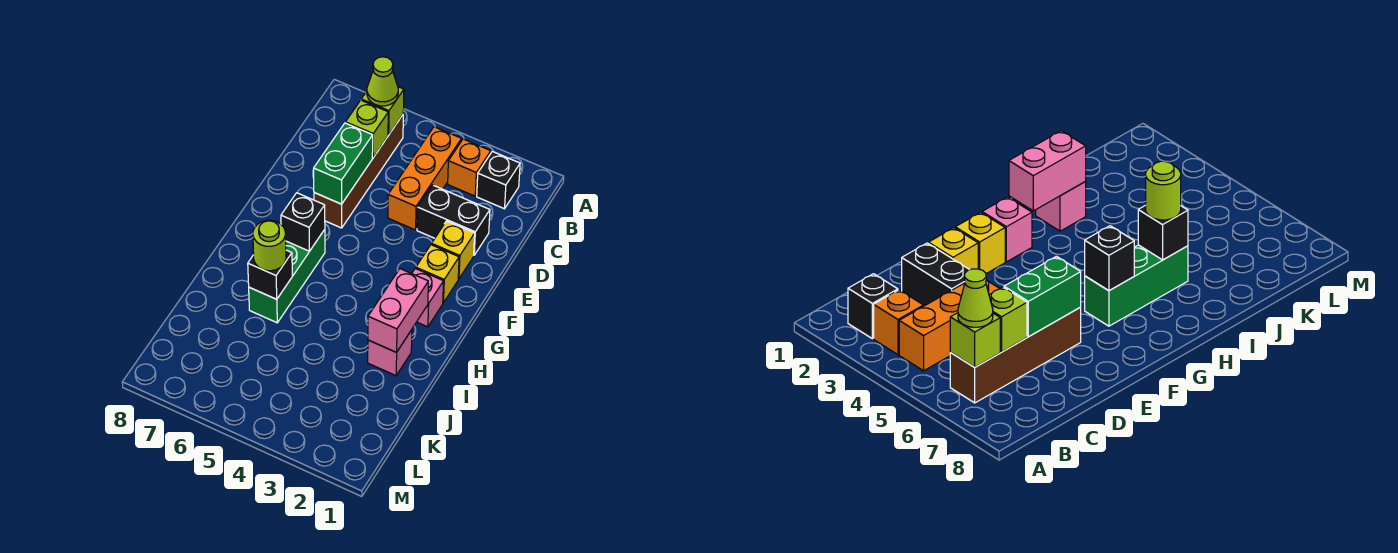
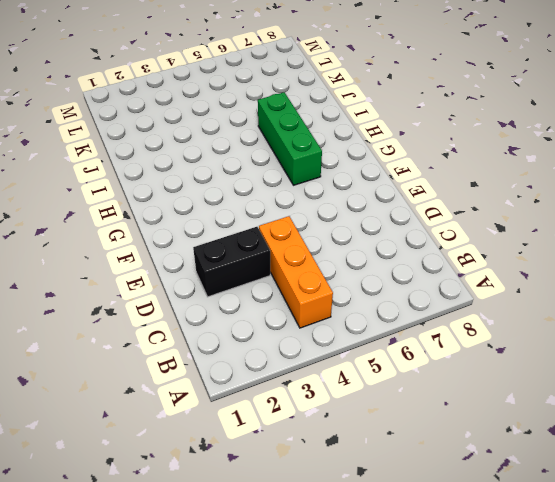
none -> black brick B2 level 1
none -> orange brick B3 level 1
none -> brown brick B6:E6 level 1

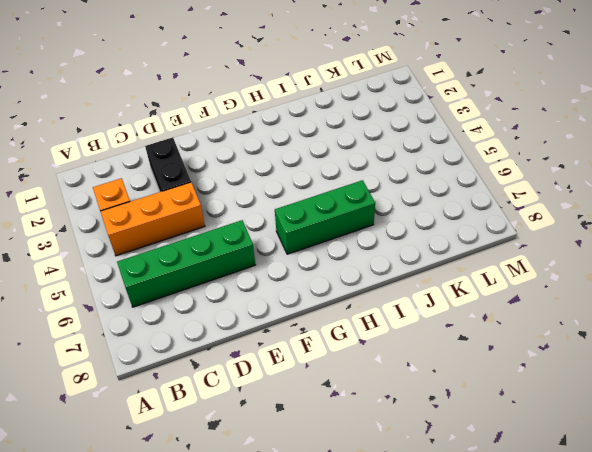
green brick B6:E6 level 1 -> brown brick B6:E6 level 1
none -> black brick B2 level 1
none -> yellow brick E2 level 1
none -> yellow brick F2 level 1

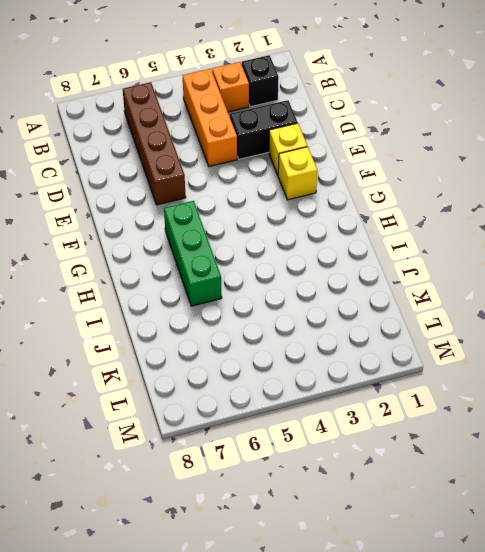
none -> pink brick G2 level 1
none -> pink brick I2 level 1
none -> lime brick B6 level 2

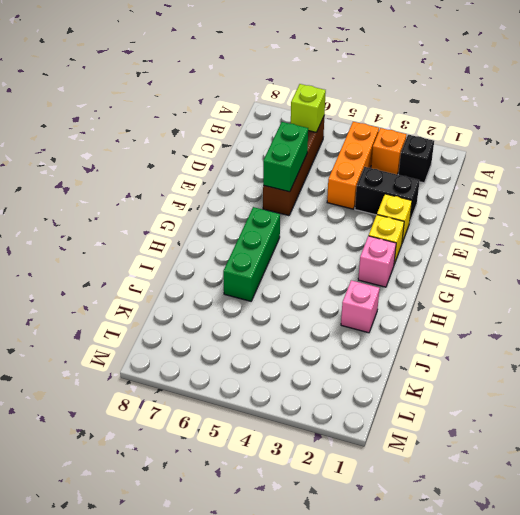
none -> lime brick C6 level 2
none -> black brick G6 level 2
none -> pink brick H2:I2 level 2

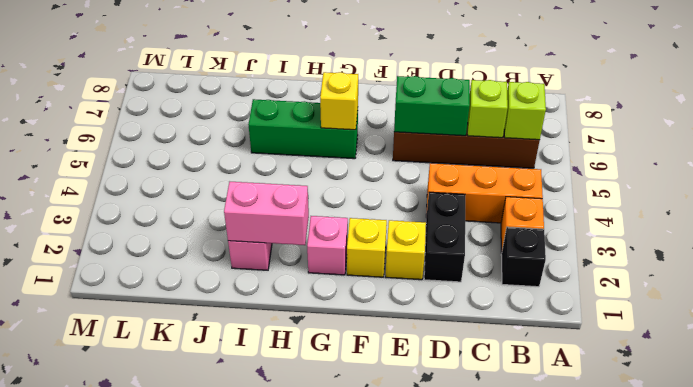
yellow brick G6 level 2 -> black brick G6 level 2
none -> black brick I6 level 2
none -> lime cone B6 level 3
none -> lime round brick I6 level 3

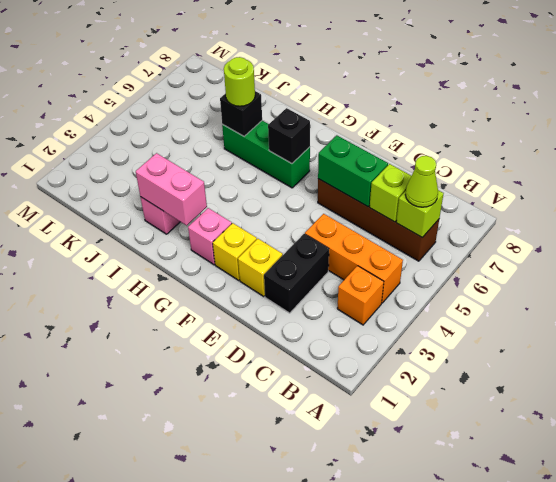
none -> black brick B2 level 1

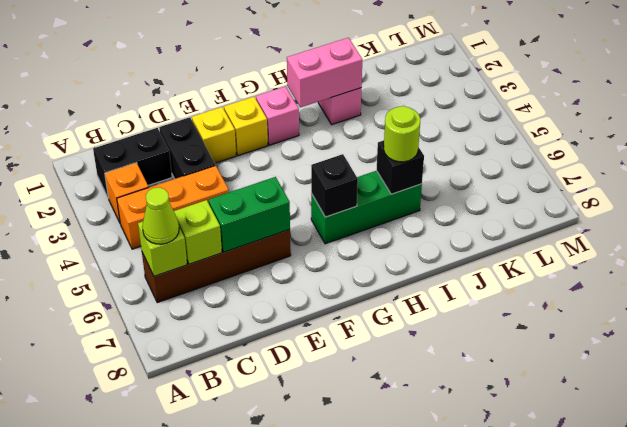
black brick B2:C2 level 1 -> black brick B2 level 1

